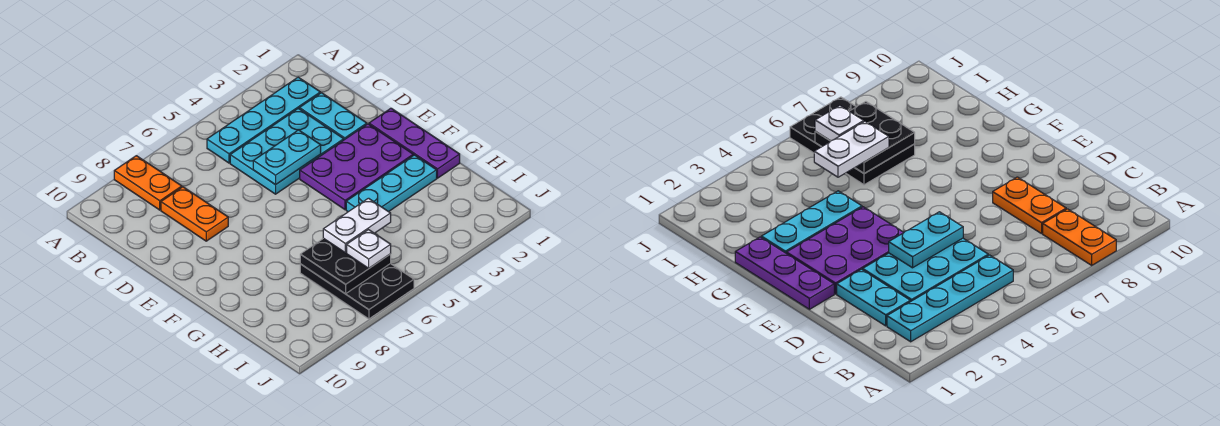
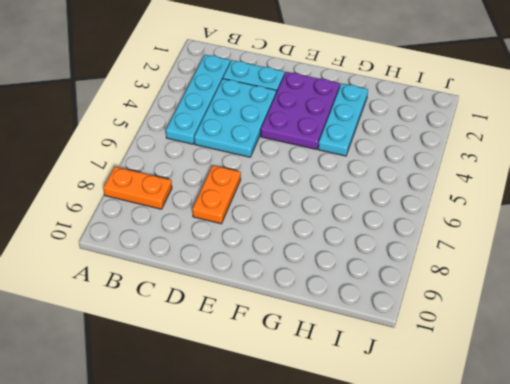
orange plate D7:D8 level 1 -> orange plate C8:D8 level 1
none -> purple plate E1:G1 level 1
none -> black plate H6:J7 level 1
none -> cyan plate D4:D5 level 2

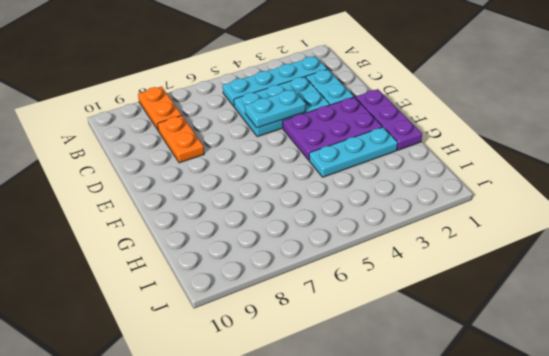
none -> black plate H6:J7 level 1
none -> black plate H6:I7 level 2
none -> white plate H5:H6 level 3

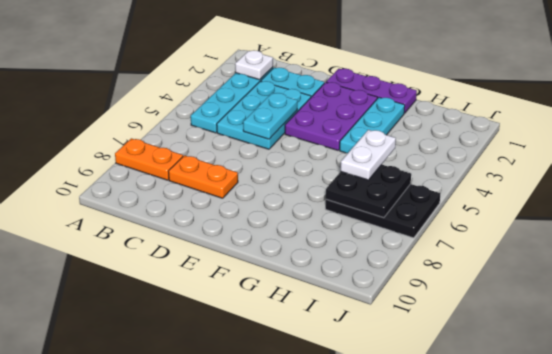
white plate B2 level 2 -> white plate I6 level 3

